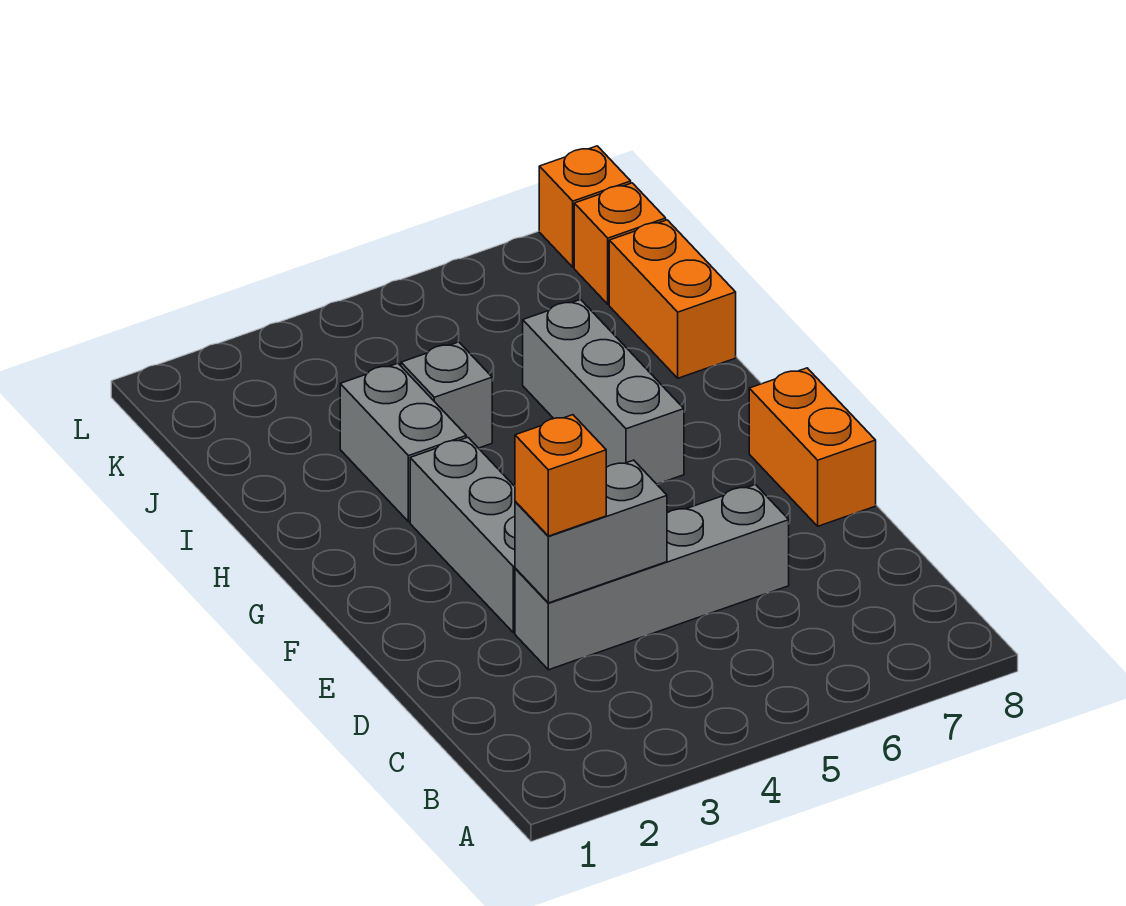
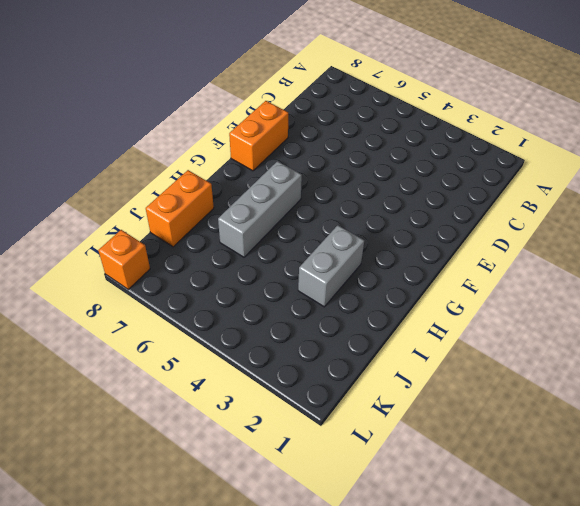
none -> grey brick D3:D6 level 1
none -> grey brick E3:G3 level 1

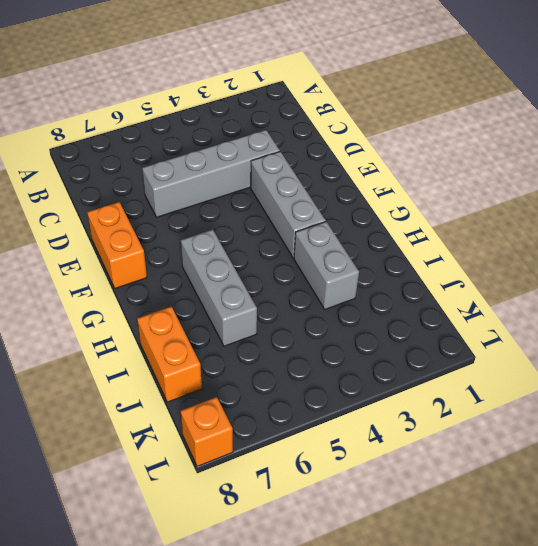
none -> grey brick I4 level 1
none -> orange brick K8 level 1

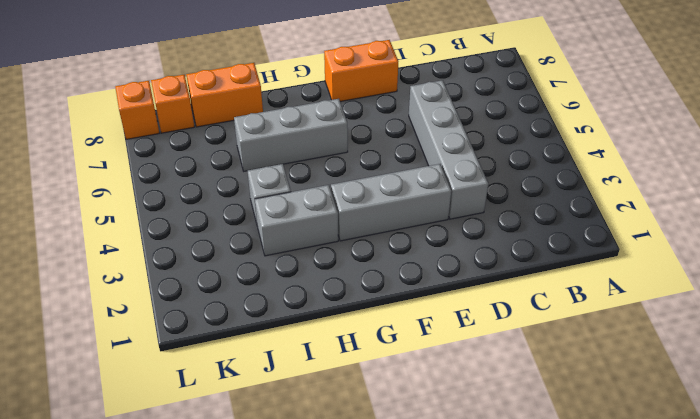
none -> grey brick D3:D4 level 2
none -> orange brick D3 level 3

